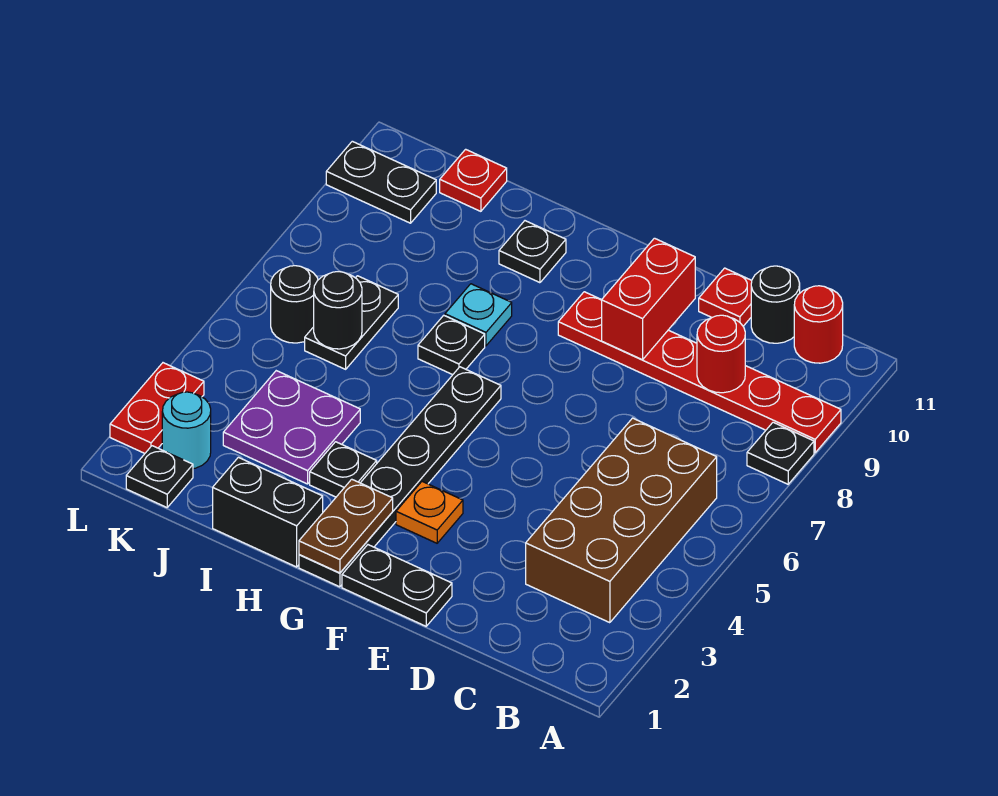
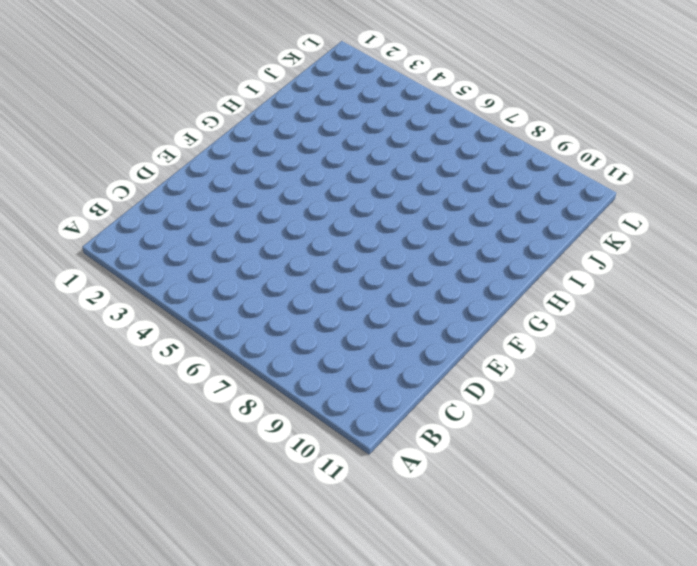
none -> black plate A8 level 1
none -> red plate A9:F9 level 1
none -> brown brick B3:C6 level 1

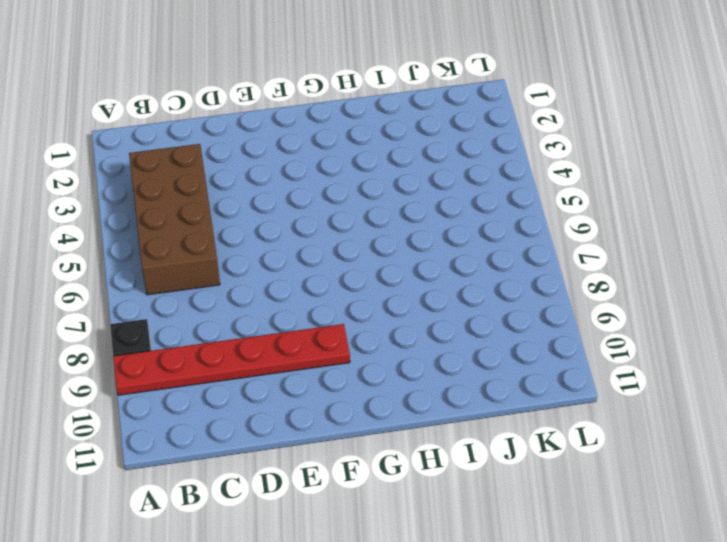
none -> red round brick B11 level 1
none -> black round brick C11 level 1
none -> red plate D11 level 1

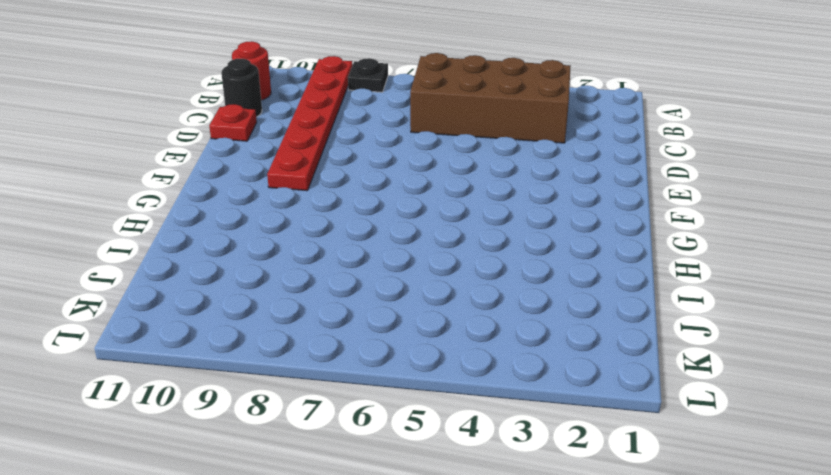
none -> black plate E1:F1 level 1
none -> orange plate F3 level 1
none -> black plate G1:G6 level 1

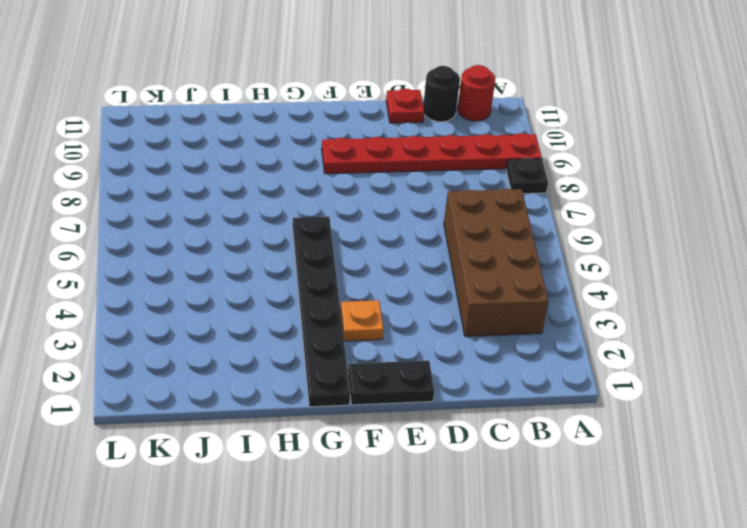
none -> black brick H1:I1 level 1
none -> black plate H3 level 1
none -> black plate H7 level 1

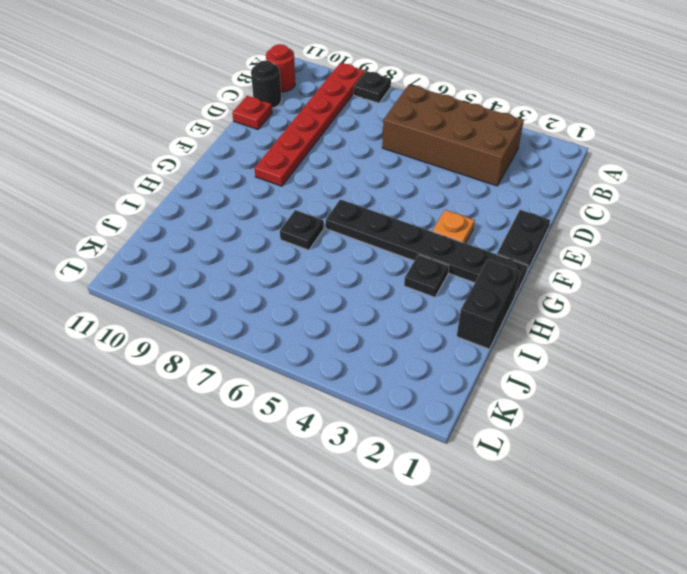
none -> cyan plate H8 level 1
none -> black plate H10 level 1
none -> purple plate I3:J4 level 1

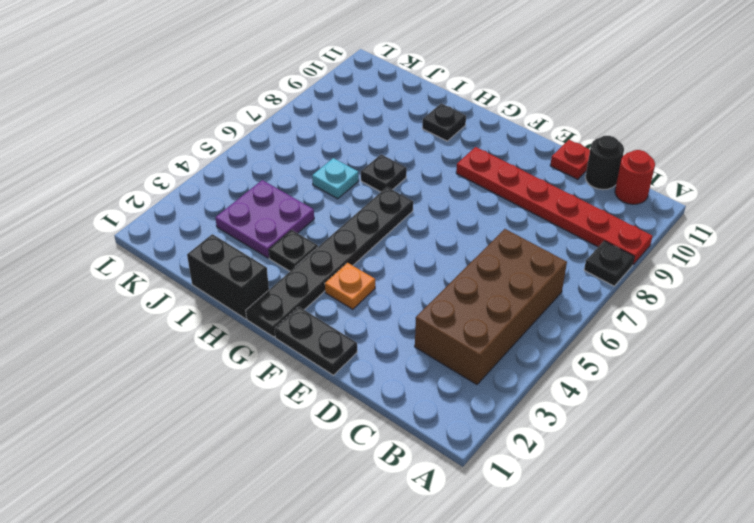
cyan plate I6 level 1 -> cyan plate H8 level 1
none -> black plate J6:J7 level 1
none -> red plate J11 level 1
none -> black plate K1 level 1

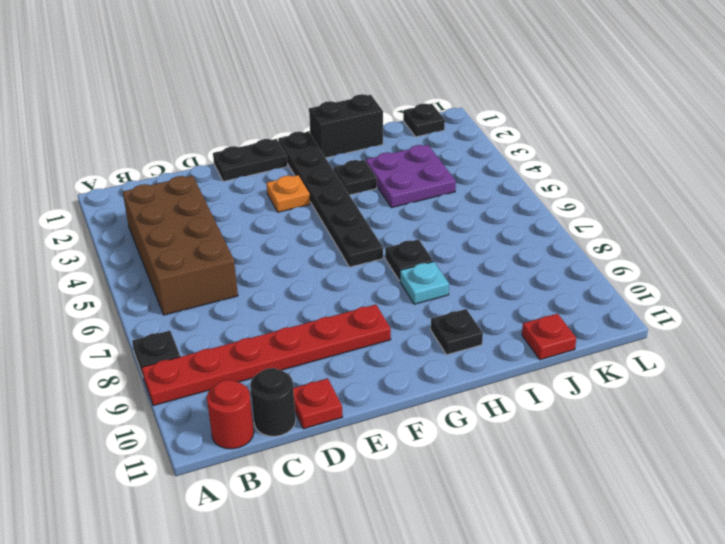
none -> black plate J6:J7 level 1
none -> cyan round brick K2 level 1
none -> black round brick K6 level 1

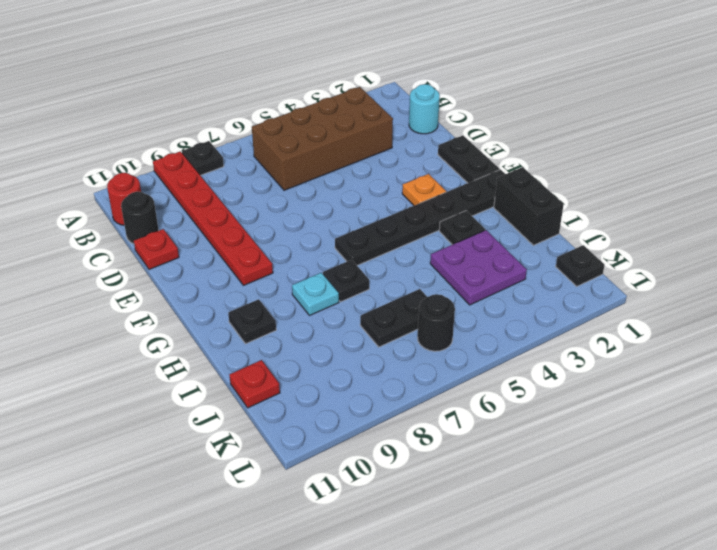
cyan round brick C1 level 1 -> cyan round brick K2 level 1
none -> black plate K10:L10 level 1
none -> red plate L2:L3 level 1
none -> red round brick C9 level 2

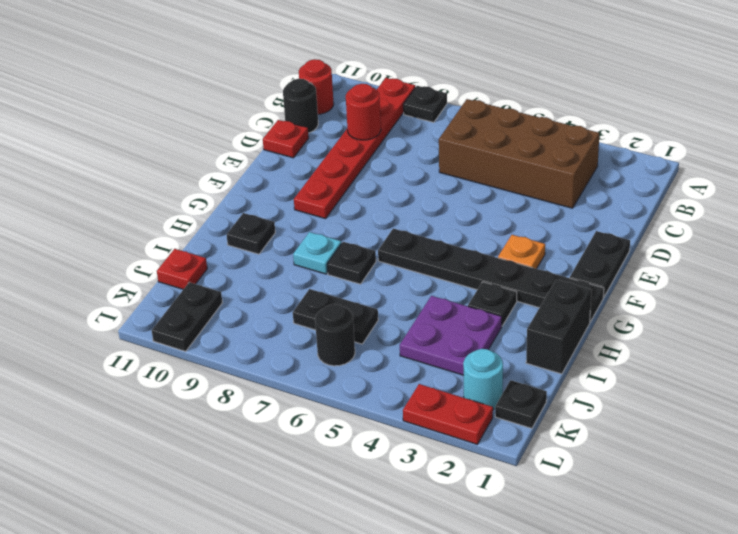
none -> red brick E9:E10 level 2
none -> brown plate G1:G2 level 2
none -> black round brick J6 level 2

